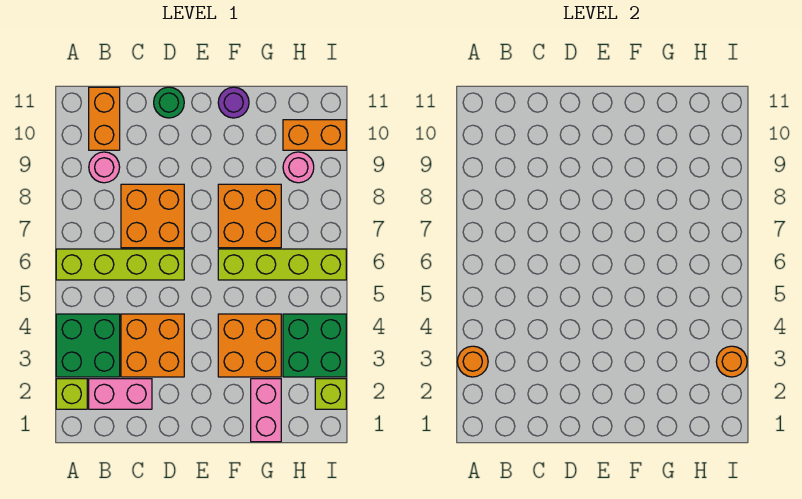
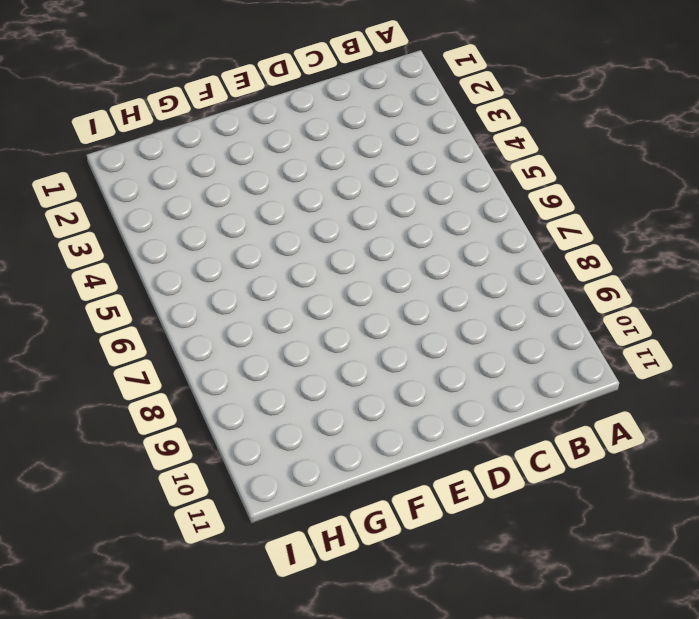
none -> lime brick A2 level 1
none -> green brick A3:B4 level 1
none -> lime brick A6:D6 level 1

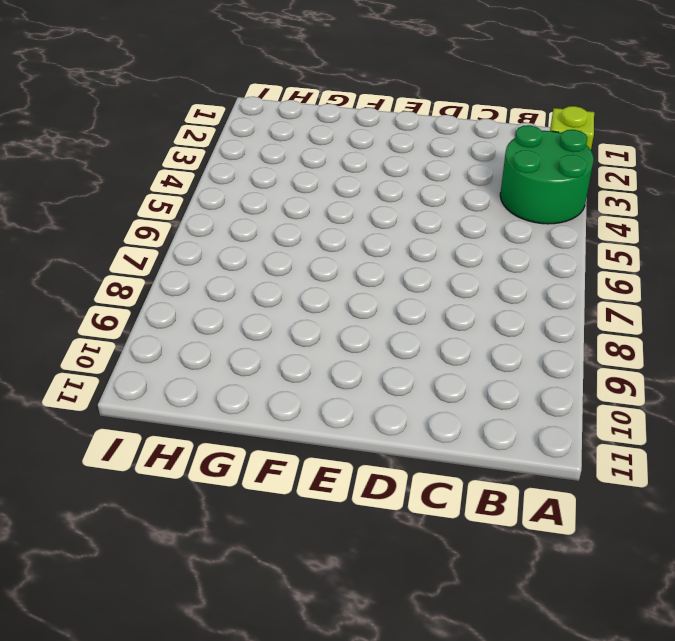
green round brick A3:B4 level 1 -> green brick A3:B4 level 1
none -> lime brick A6:D6 level 1
none -> pink brick B2:C2 level 1
none -> pink round brick B9 level 1

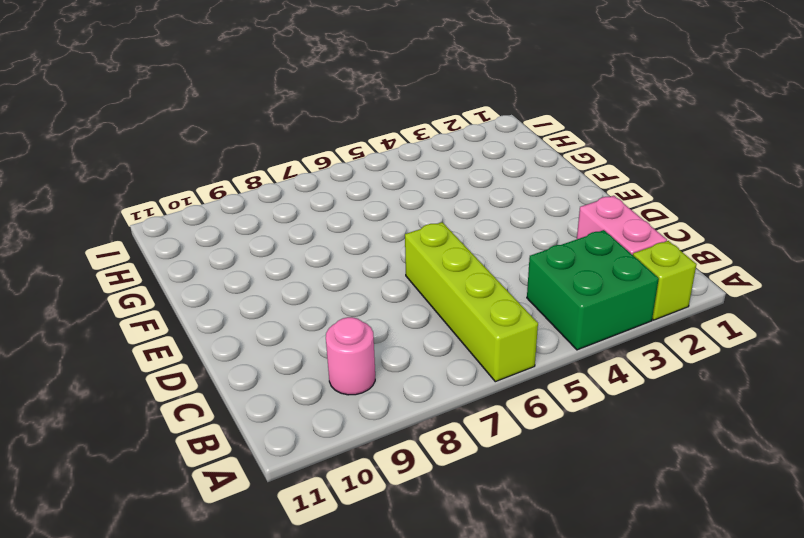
none -> orange brick B10:B11 level 1
none -> orange brick C3:D4 level 1
none -> orange brick C7:D8 level 1

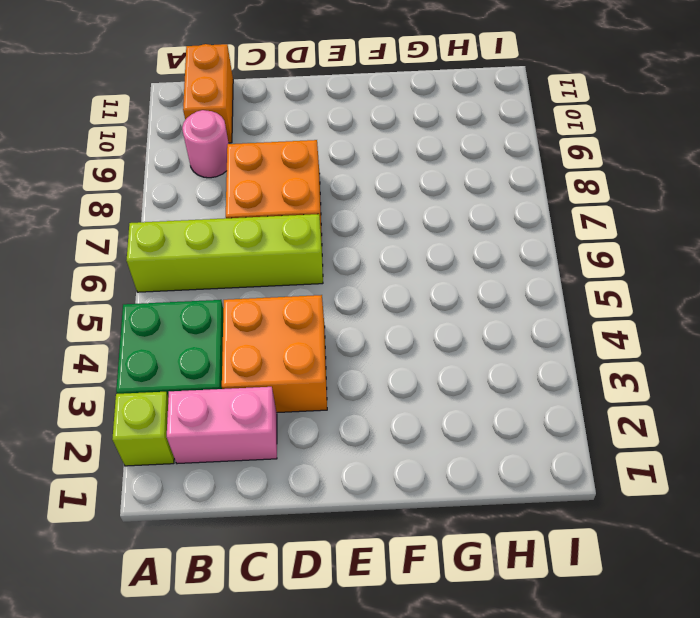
none -> green round brick D11 level 1
none -> orange brick F3:G4 level 1
none -> lime brick F6:I6 level 1

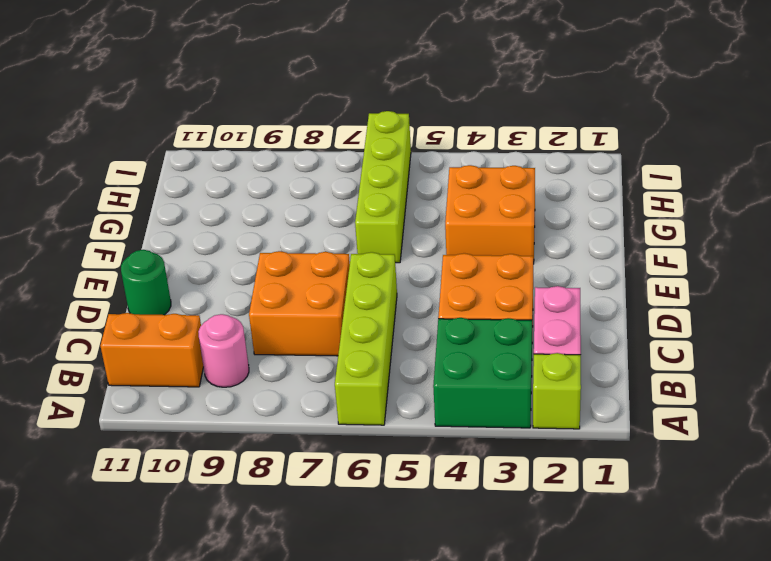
none -> orange brick F7:G8 level 1
none -> purple round brick F11 level 1
none -> pink brick G1:G2 level 1

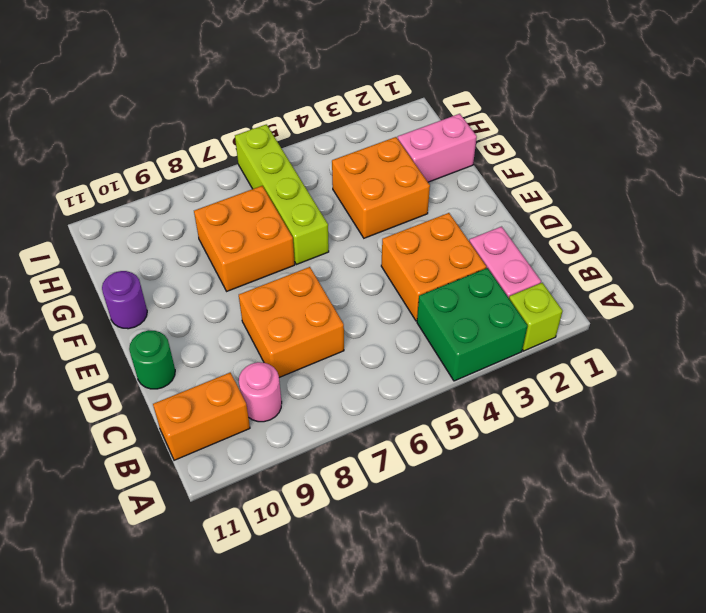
none -> lime brick A6:D6 level 1
none -> green brick H3:I4 level 1
none -> pink round brick H9 level 1

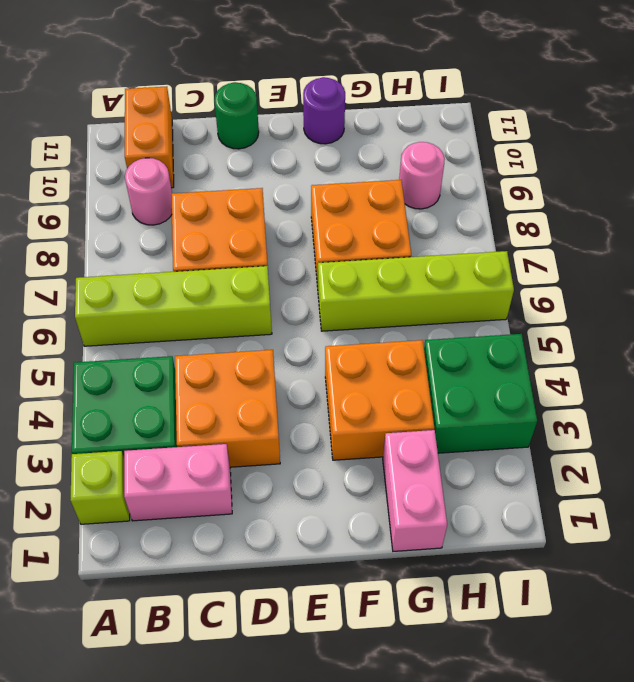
none -> orange brick H10:I10 level 1
none -> lime brick I2 level 1
none -> orange round brick A3 level 2

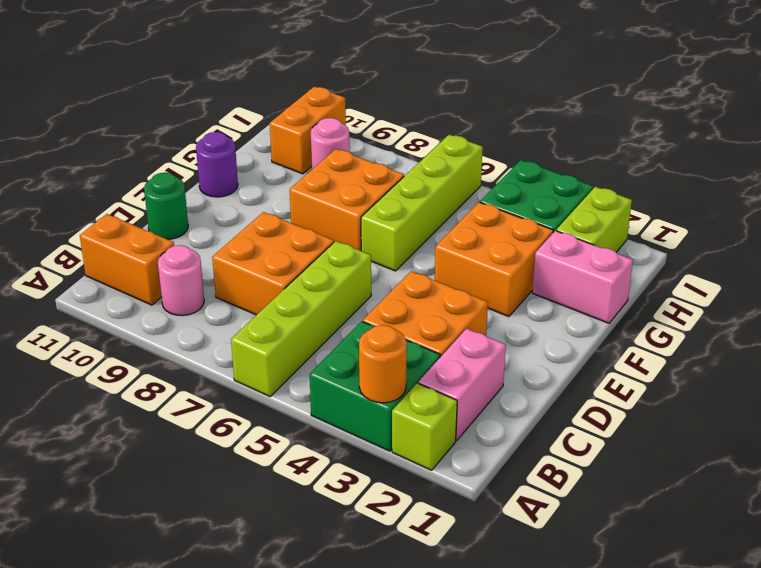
lime brick H2:I2 level 1 -> lime brick I2 level 1
none -> orange round brick I3 level 2

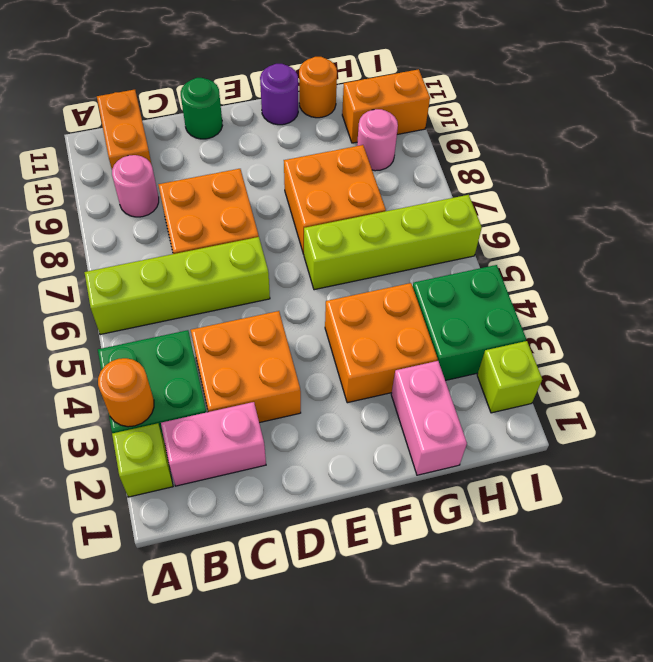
orange round brick G11 level 1 -> orange round brick I3 level 2

